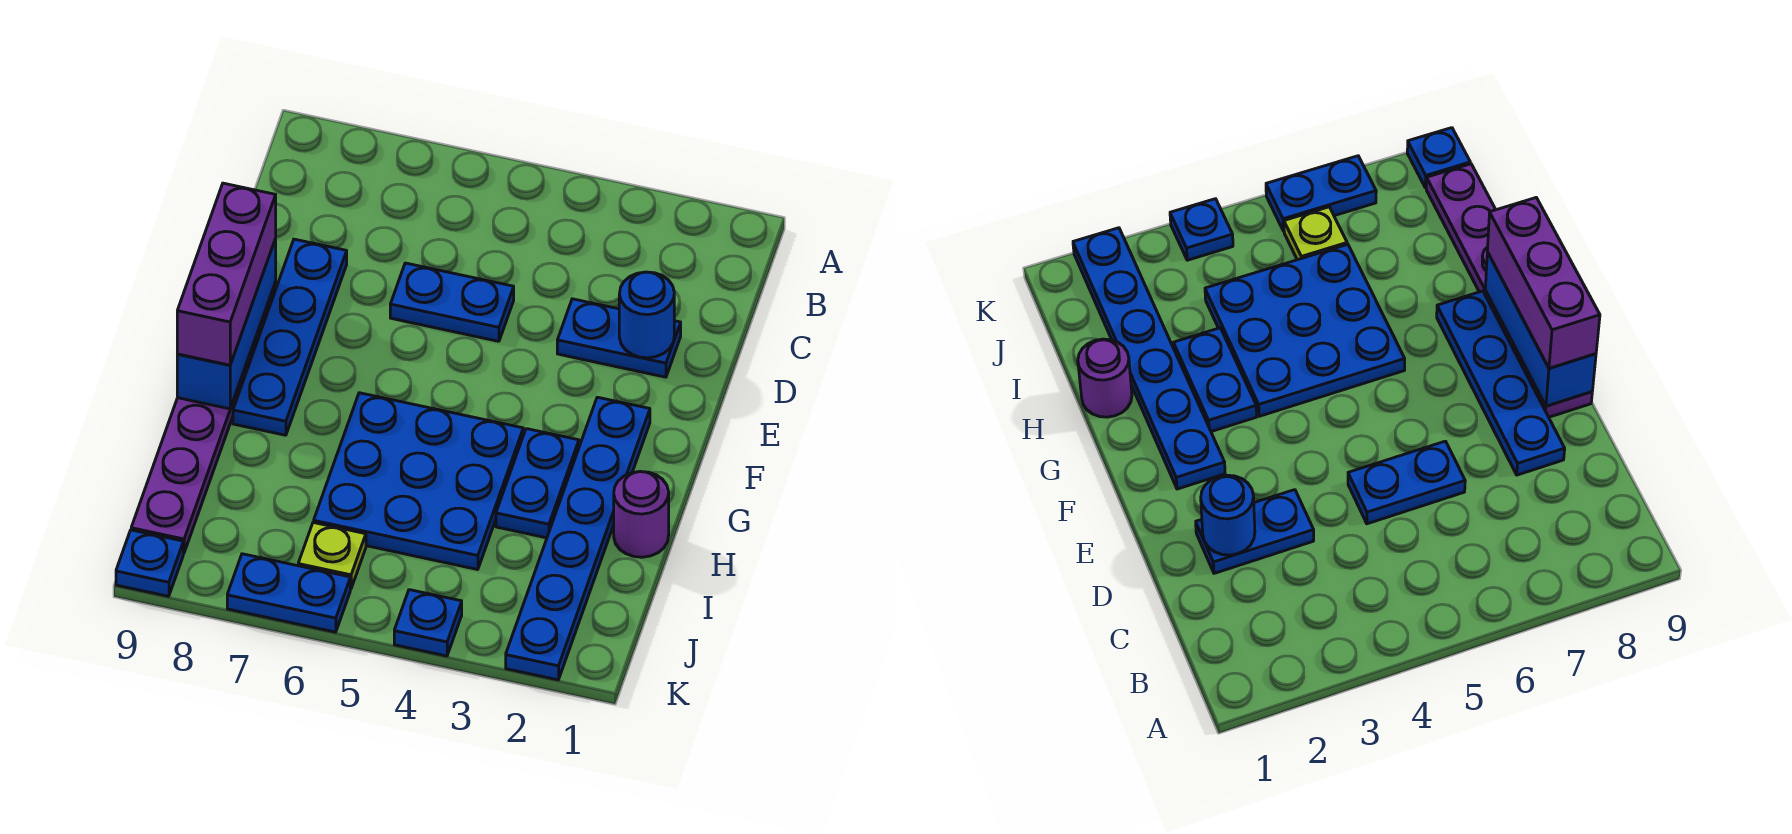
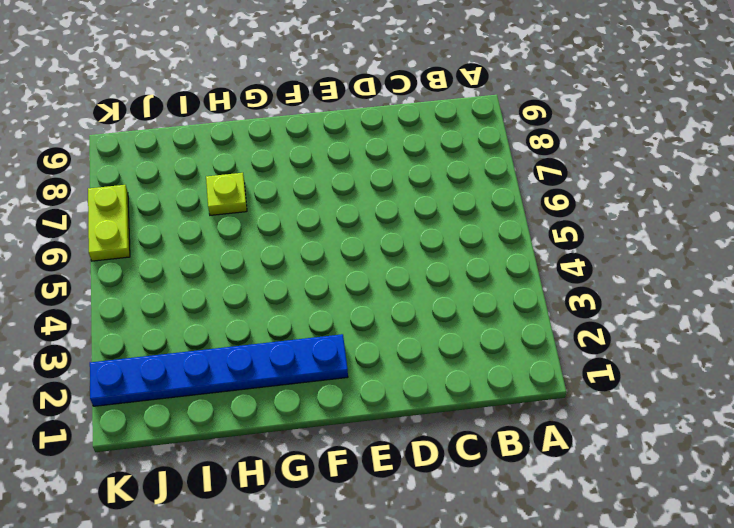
lime plate H7 level 1 -> lime plate J6 level 1
lime plate K6:K7 level 1 -> blue plate K6:K7 level 1
none -> blue plate D2:D3 level 1
none -> blue plate D5:D6 level 1
none -> blue plate D8:G8 level 1

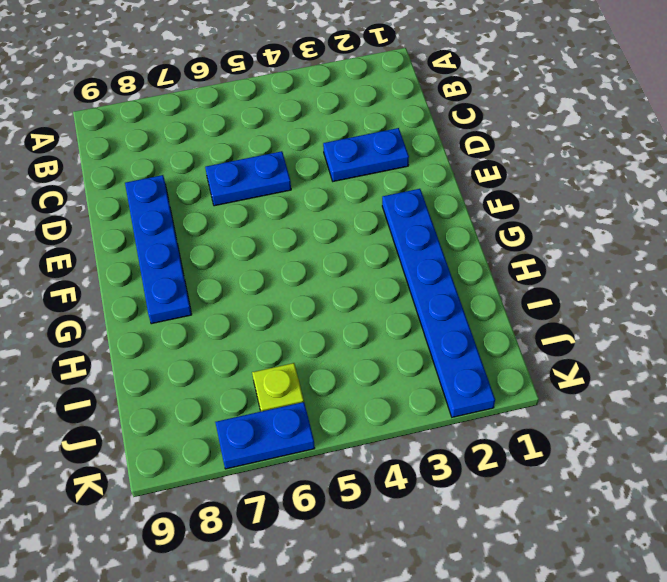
none -> purple plate E9:J9 level 1
none -> blue plate G3:H3 level 1
none -> blue plate G4:I6 level 1

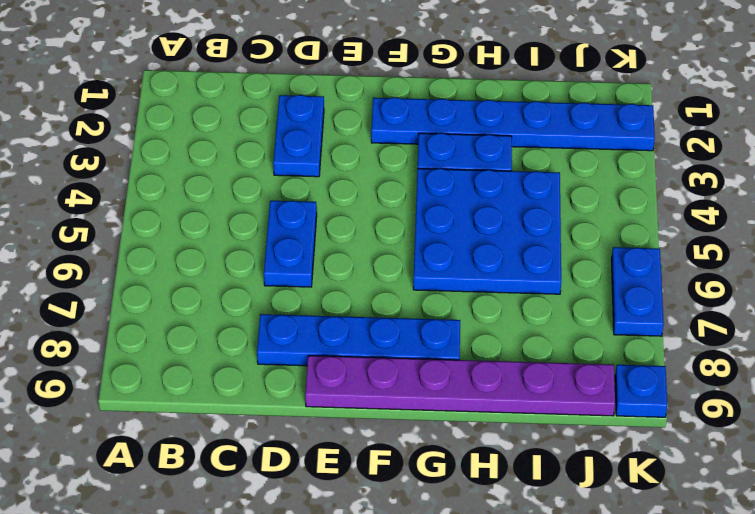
none -> purple round brick H1 level 1
none -> lime plate J6 level 1
none -> blue plate K4 level 1

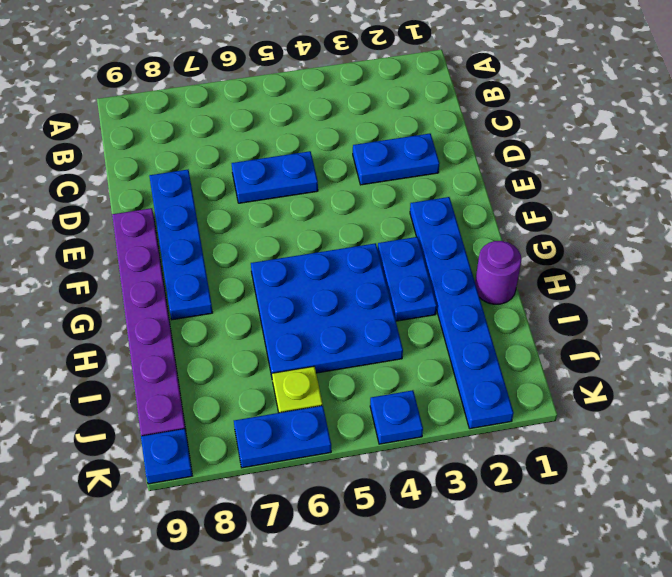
none -> blue round brick D2 level 2
none -> blue brick E9:G9 level 2
none -> purple brick E9:G9 level 3

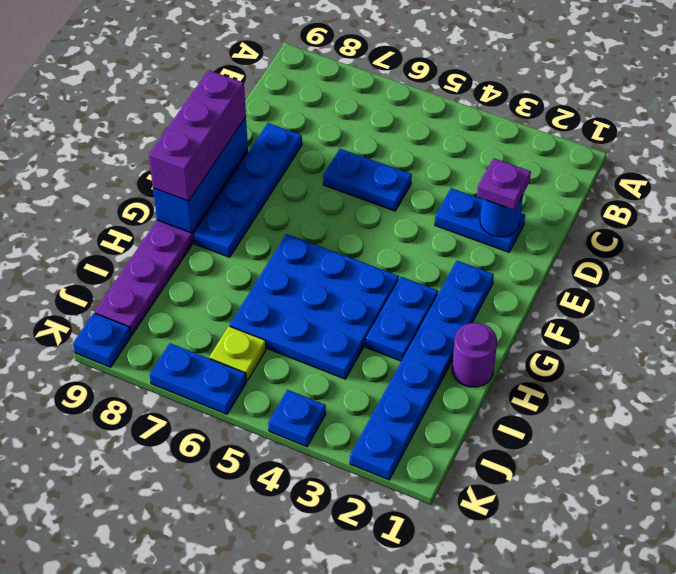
purple plate D2 level 3 -> none

